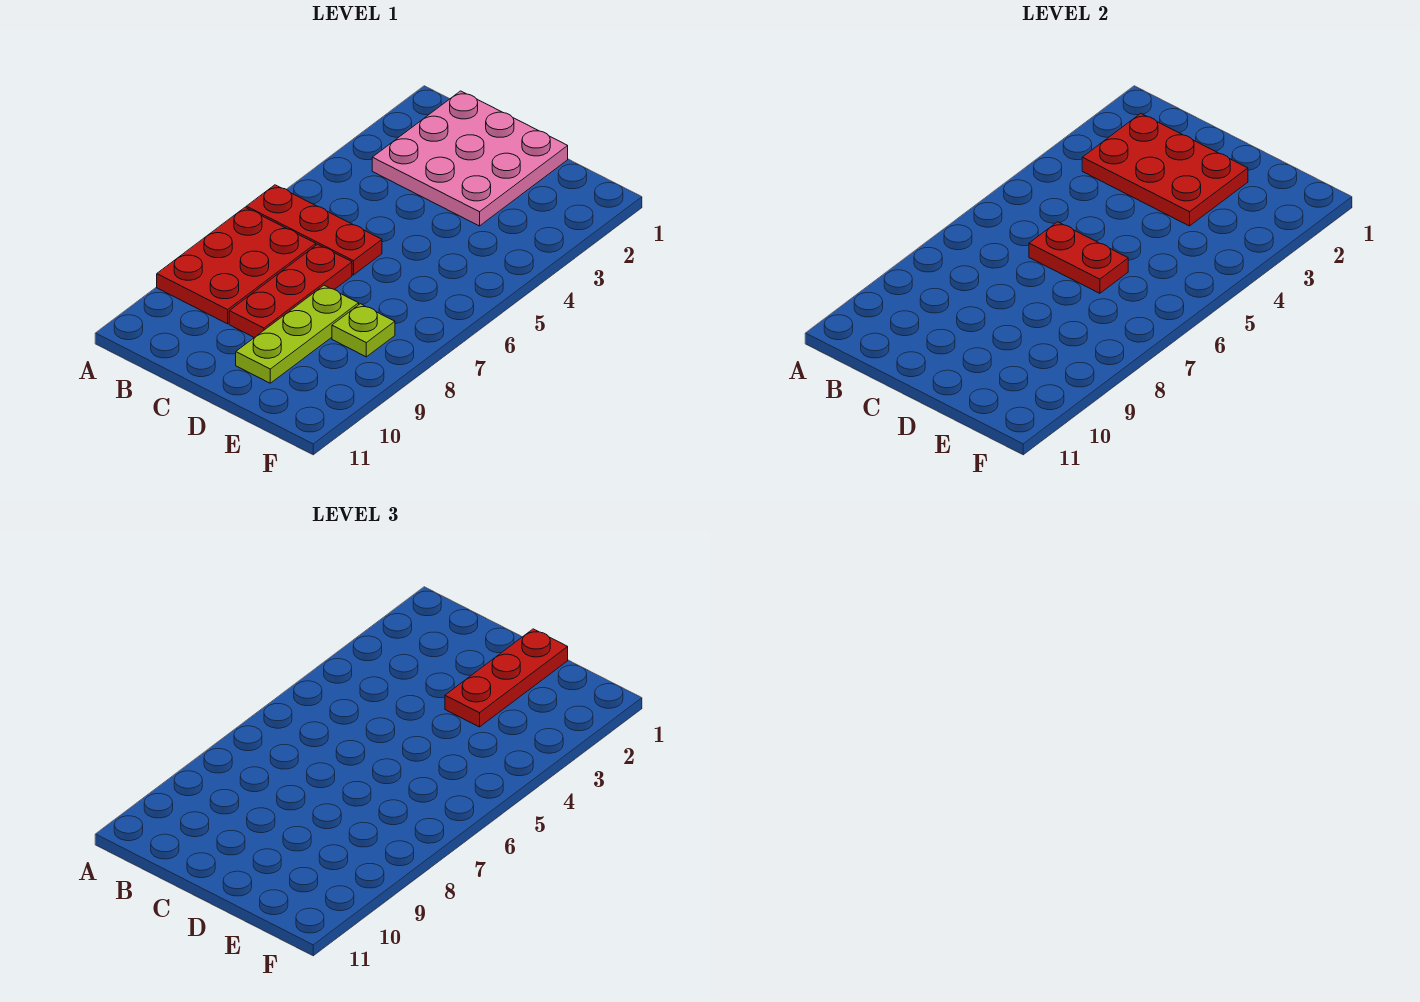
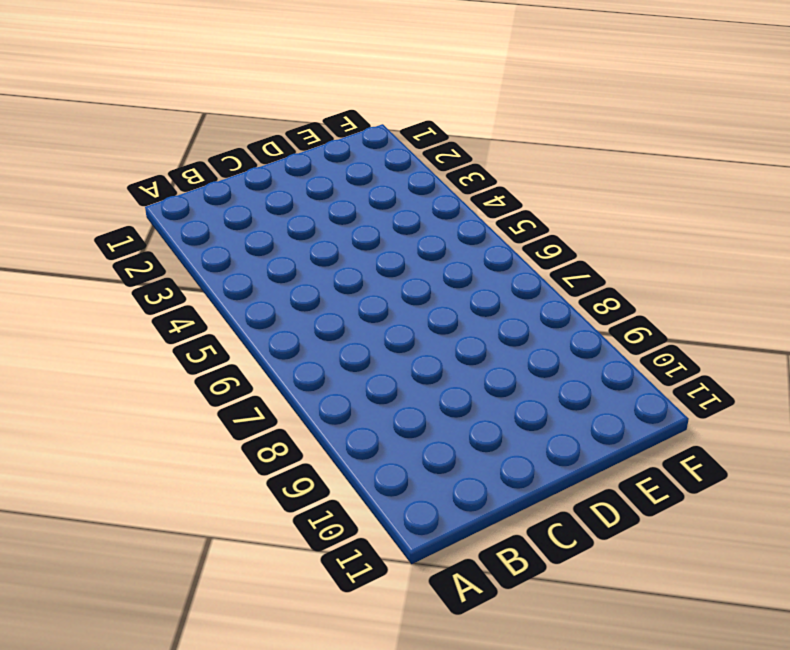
none -> red plate A6:C6 level 1
none -> red plate A7:B9 level 1

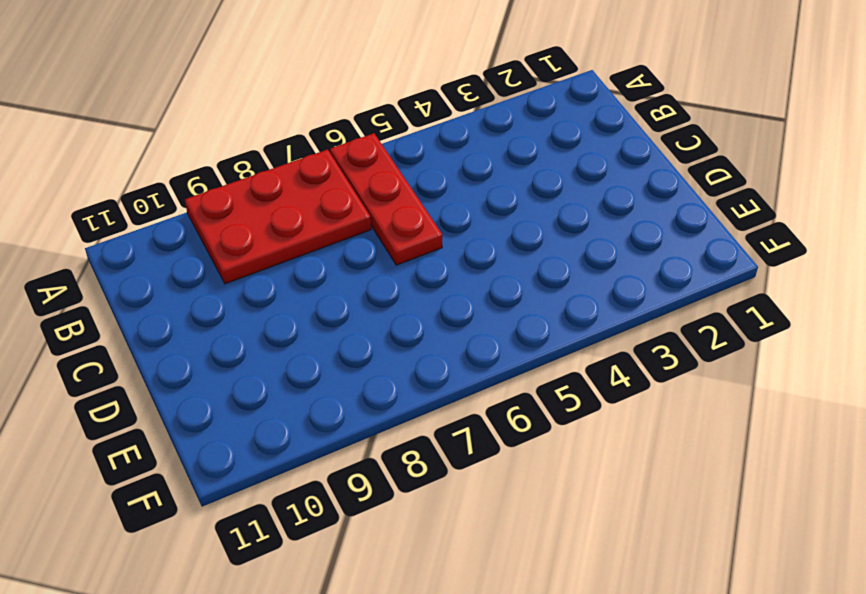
none -> pink plate B1:D3 level 1
none -> red plate C7:C9 level 1

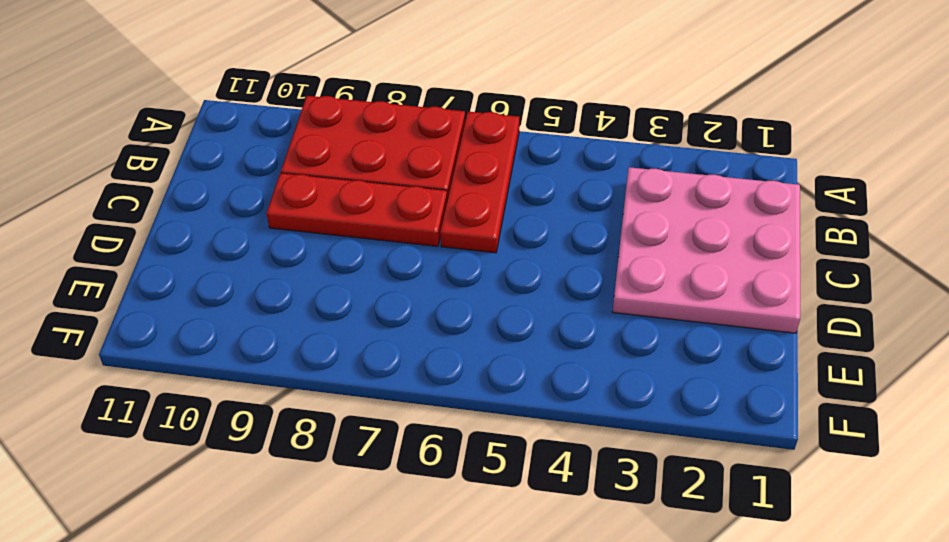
none -> lime plate D8:D10 level 1
none -> lime plate E8 level 1

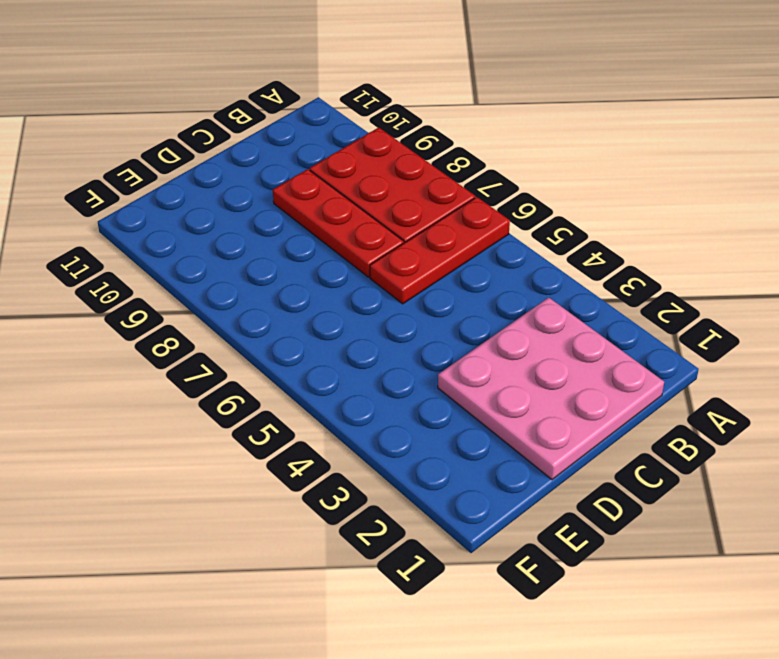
none -> lime plate D8:D10 level 1
none -> lime plate E8 level 1

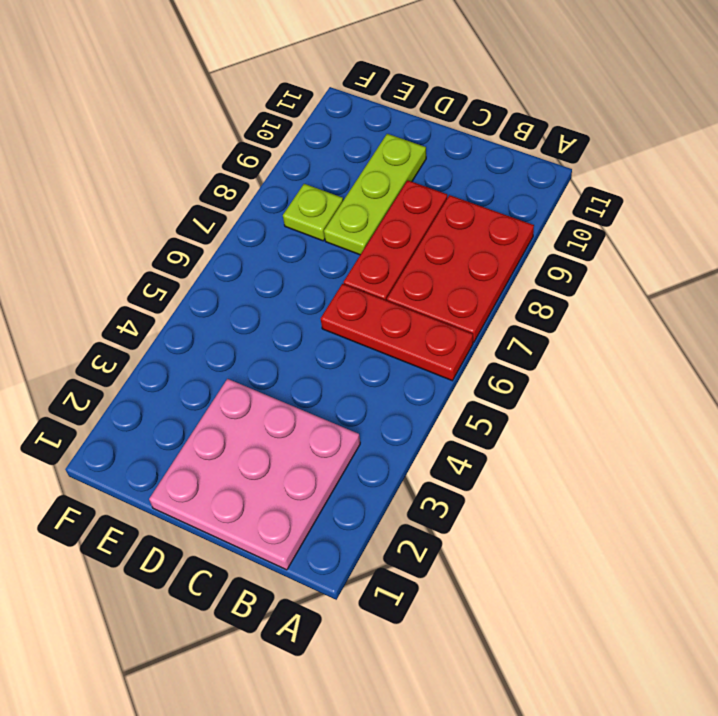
none -> red plate B2:D3 level 2
none -> red plate C6:D6 level 2

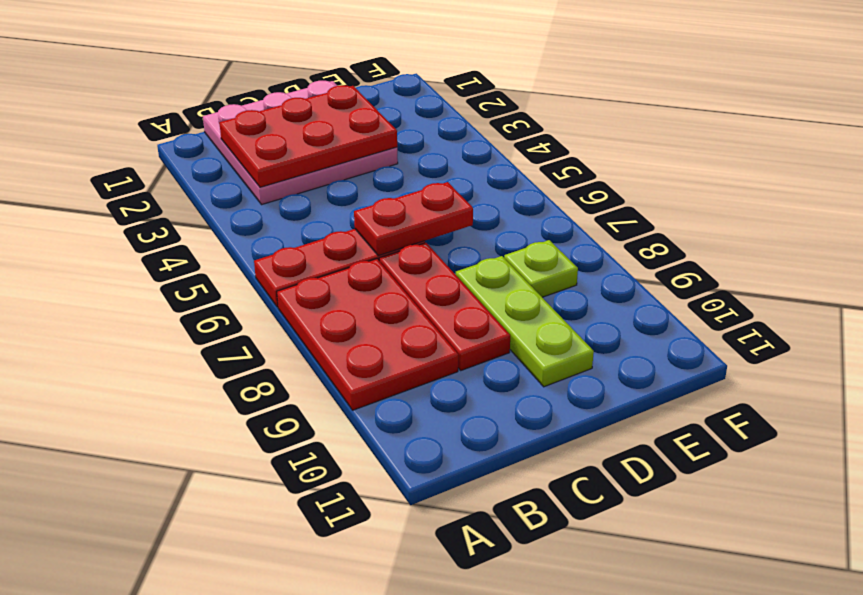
none -> red plate D1:D3 level 3

